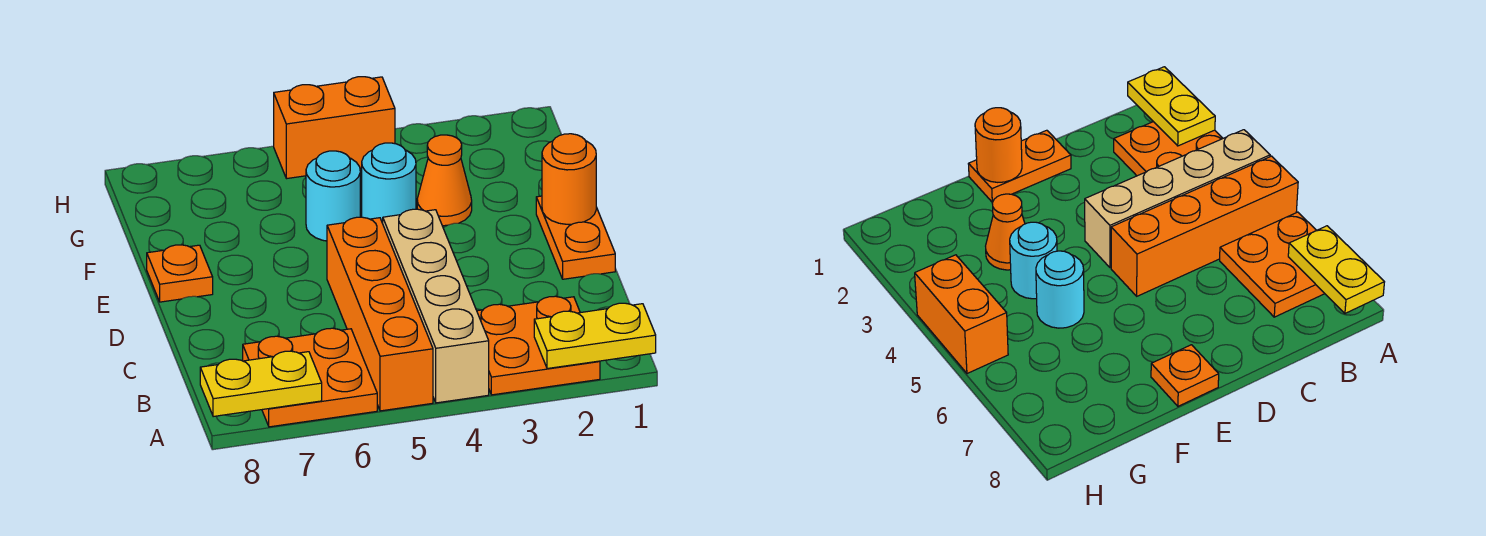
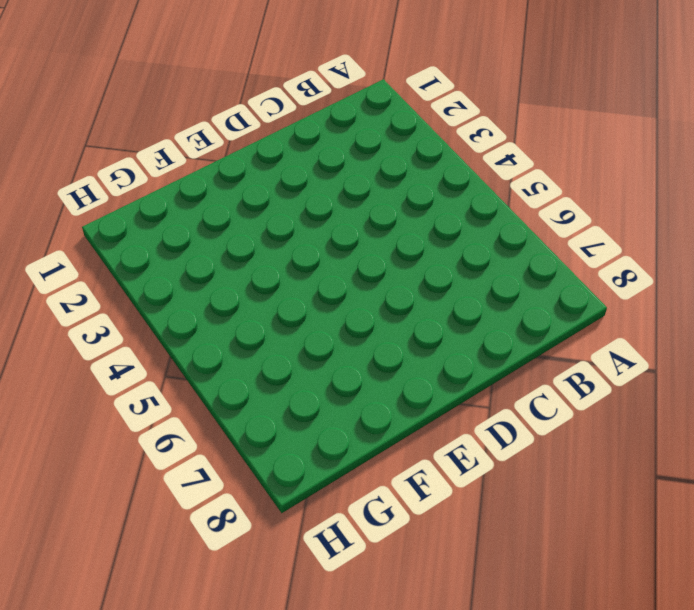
none -> orange plate A2:B3 level 1
none -> tan brick A4:D4 level 1
none -> orange brick A5:D5 level 1

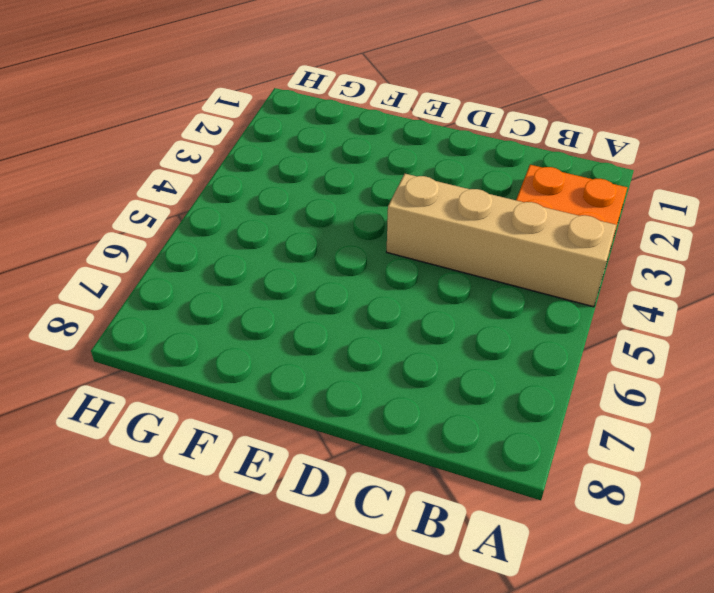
none -> orange brick A5:D5 level 1
none -> orange plate A6:B7 level 1
none -> orange plate D1:E1 level 1

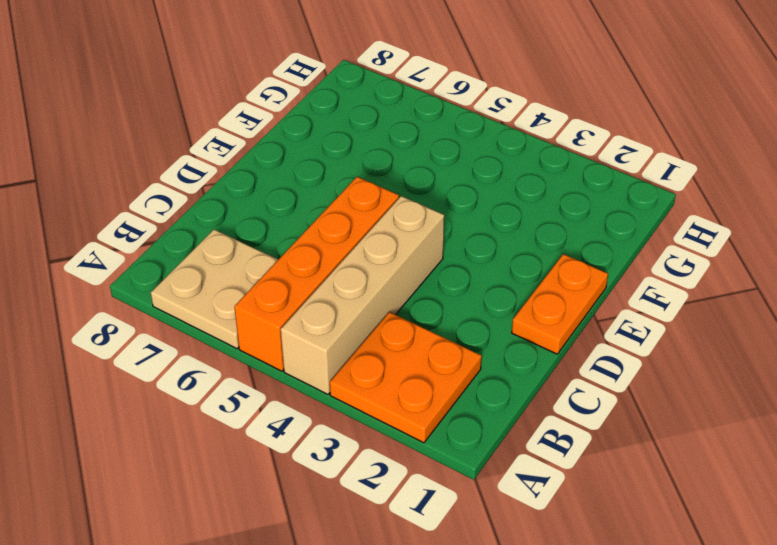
tan plate A6:B7 level 1 -> orange plate A6:B7 level 1
none -> orange plate E8 level 1
none -> orange cone F3 level 1
none -> cyan round brick F4 level 1

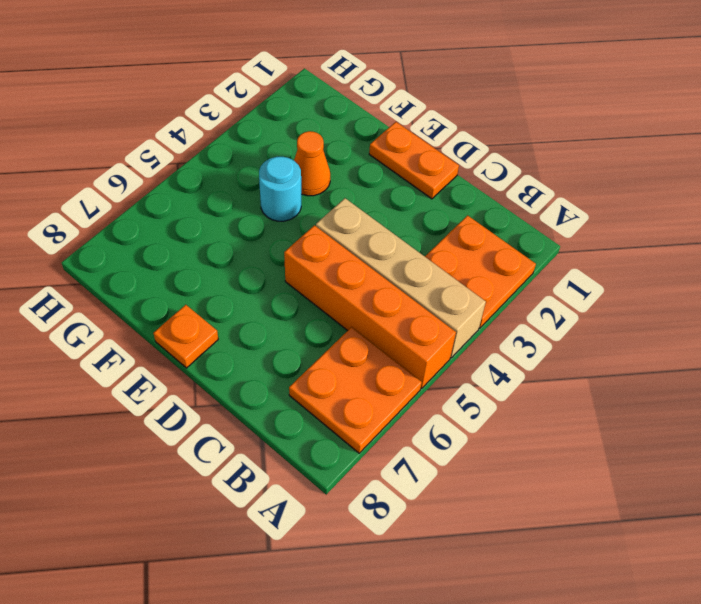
none -> cyan round brick F5 level 1
none -> orange brick H4:H5 level 1
none -> yellow plate A1:A2 level 2

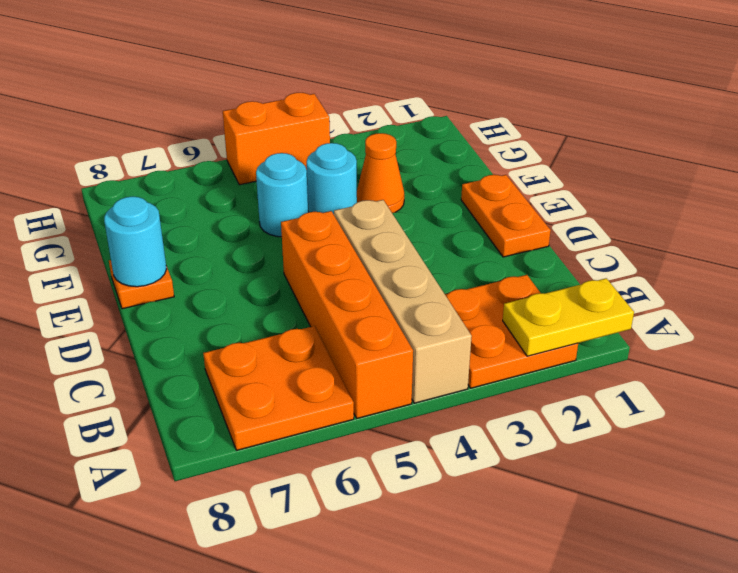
cyan round brick E8 level 2 -> none
none -> yellow plate A7:A8 level 2
none -> orange round brick E1 level 2

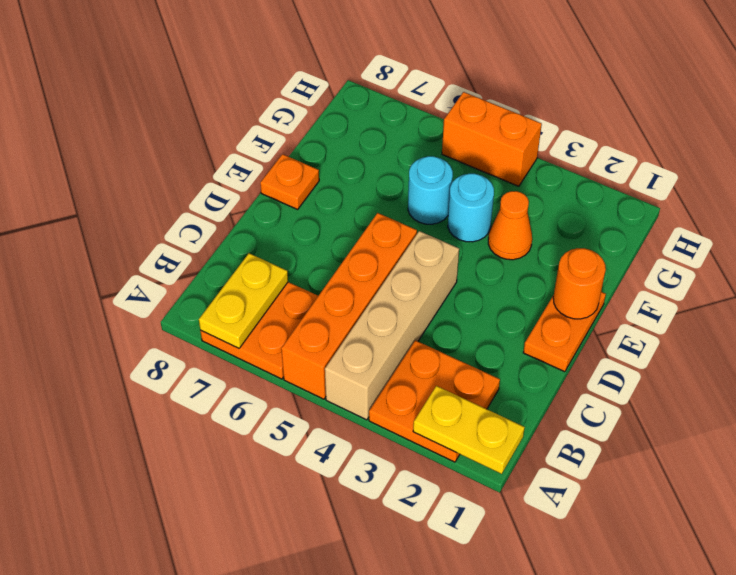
yellow plate A7:B7 level 2 -> yellow plate A7:A8 level 2

